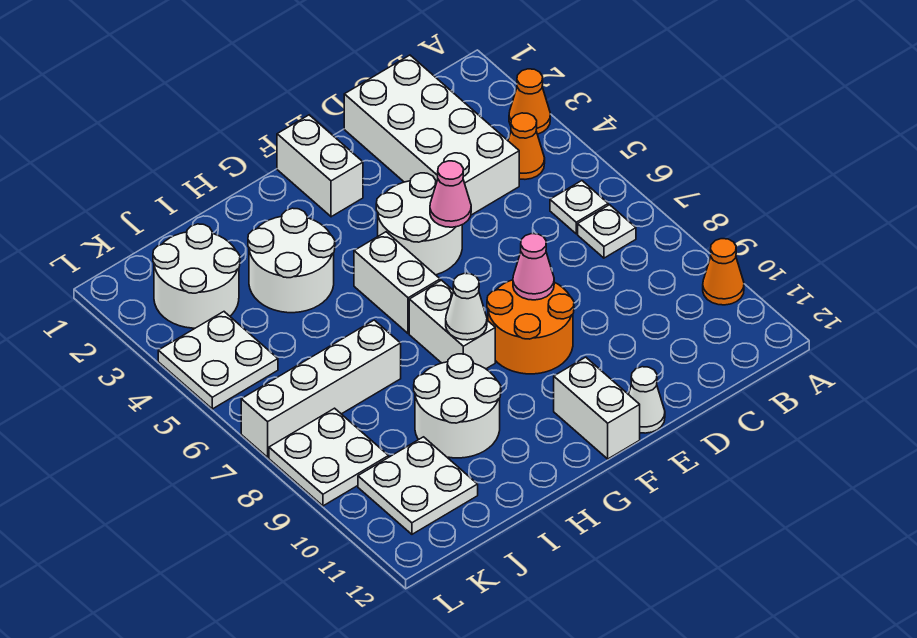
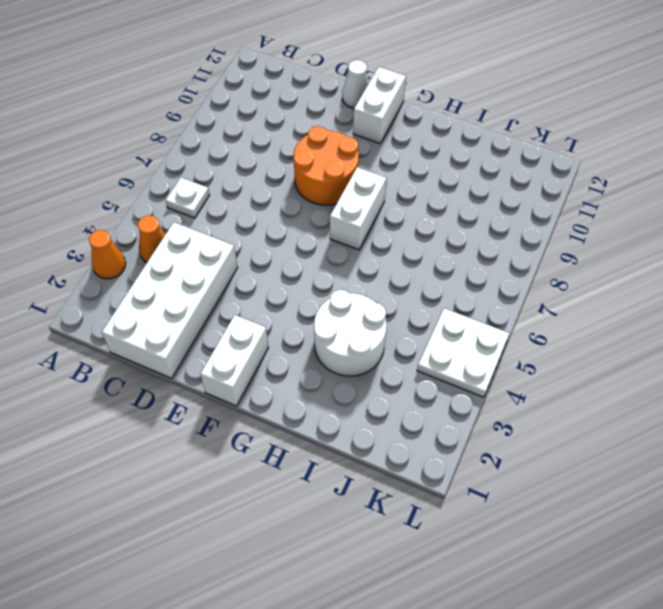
none -> orange cone A10 level 1
none -> white plate B7 level 1
none -> white round brick E4:F5 level 1

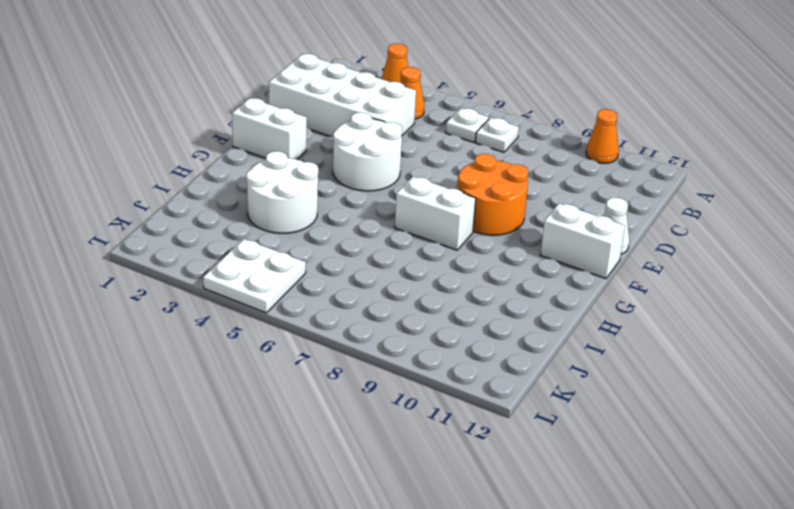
none -> white brick G5:G6 level 1
none -> white round brick H9:I10 level 1
none -> white brick I7:L7 level 1

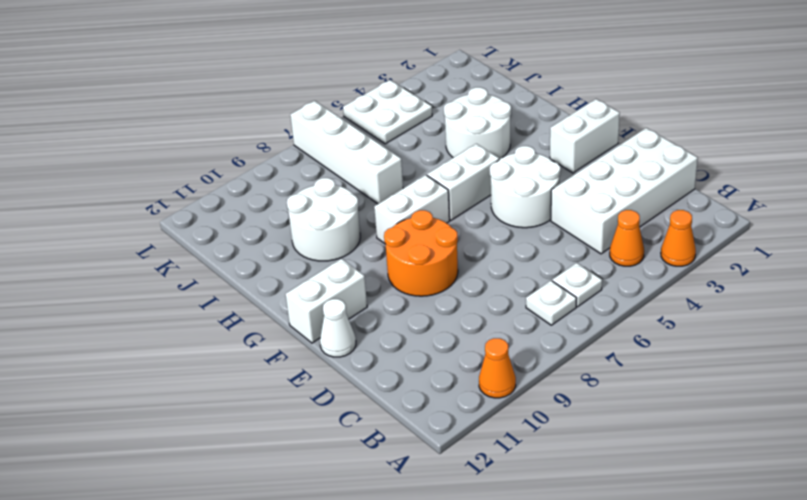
none -> white round brick J2:K3 level 1
none -> white plate J10:K11 level 1
none -> white plate K8:L9 level 1

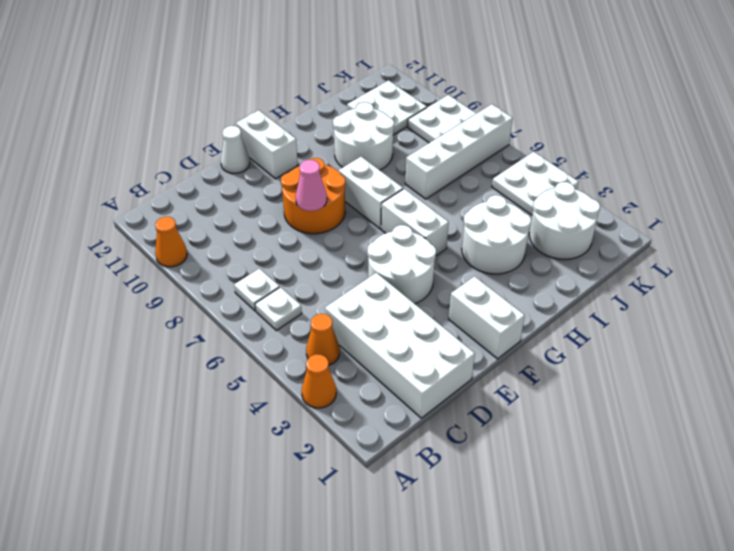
none -> pink cone E5 level 2
none -> white cone G8 level 2

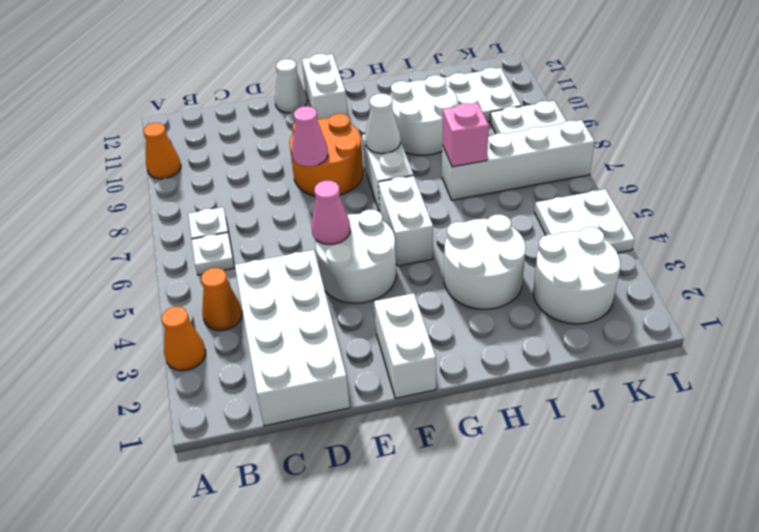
pink brick I7 level 2 -> none

